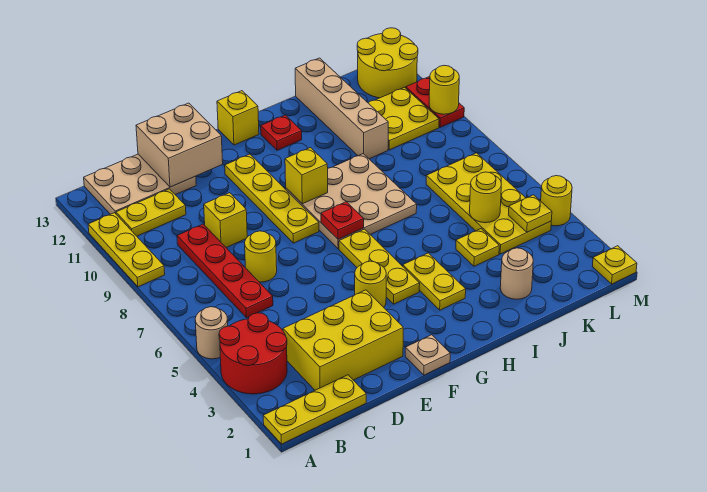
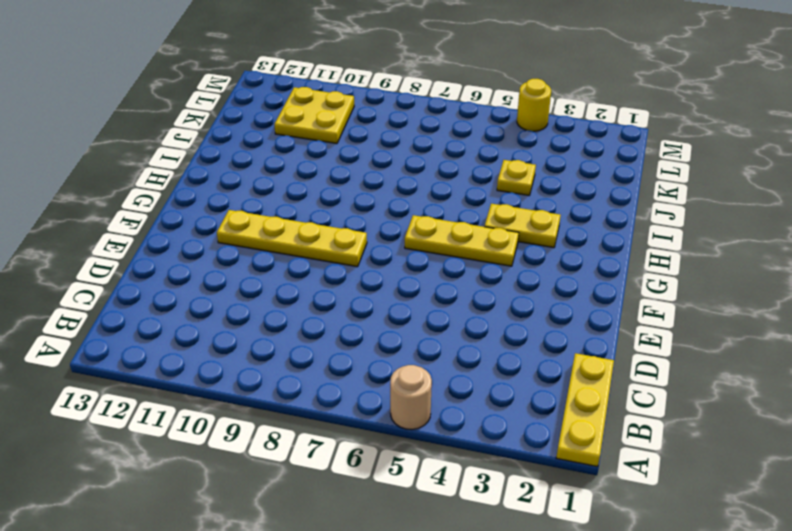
none -> red round brick A3:B4 level 1
none -> yellow plate A9:A11 level 1
none -> yellow plate B11:C11 level 1
none -> tan plate B12:D13 level 1

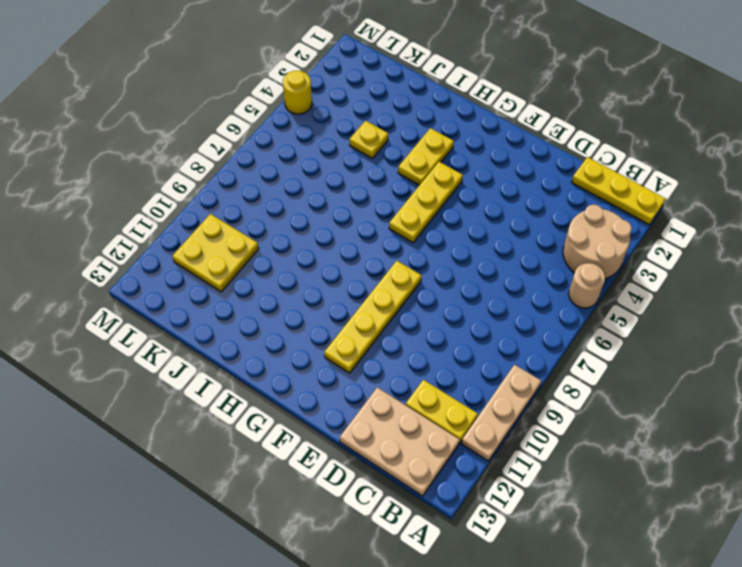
tan round brick A3:B4 level 1 -> red round brick A3:B4 level 1
tan plate A9:A11 level 1 -> yellow plate A9:A11 level 1
none -> yellow brick C2:E3 level 1
none -> red plate C6:C9 level 1
none -> yellow round brick D7 level 1
none -> yellow brick D9 level 1

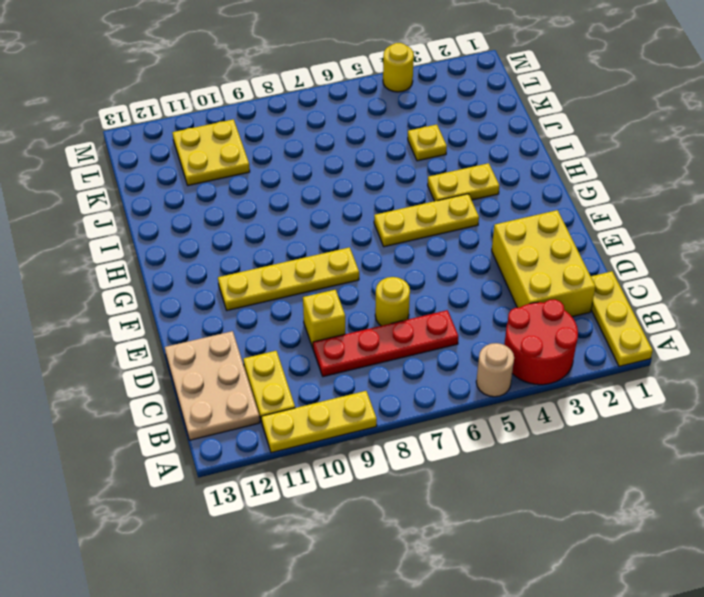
none -> tan plate F1 level 1
none -> yellow round brick F4 level 1
none -> tan plate G7:I9 level 1
none -> yellow brick G13 level 1

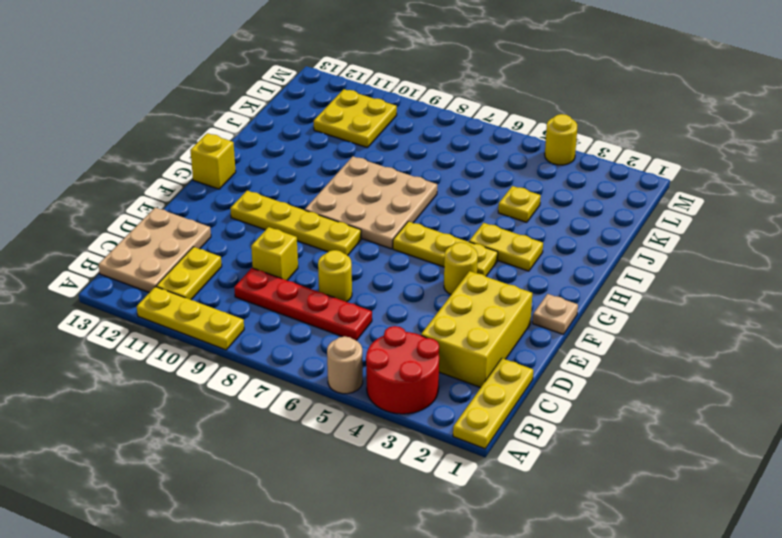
none -> red plate H12 level 1
none -> tan round brick J2 level 1
none -> tan brick J10:J13 level 1
none -> yellow plate K4:L7 level 1

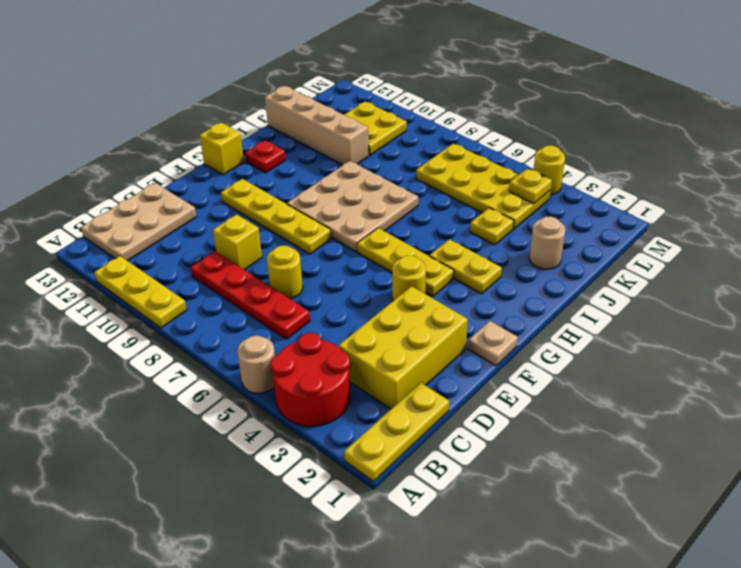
none -> yellow plate B11:C11 level 1
none -> yellow round brick L12:M13 level 1
none -> yellow plate M1 level 1
none -> red plate M10:M11 level 1

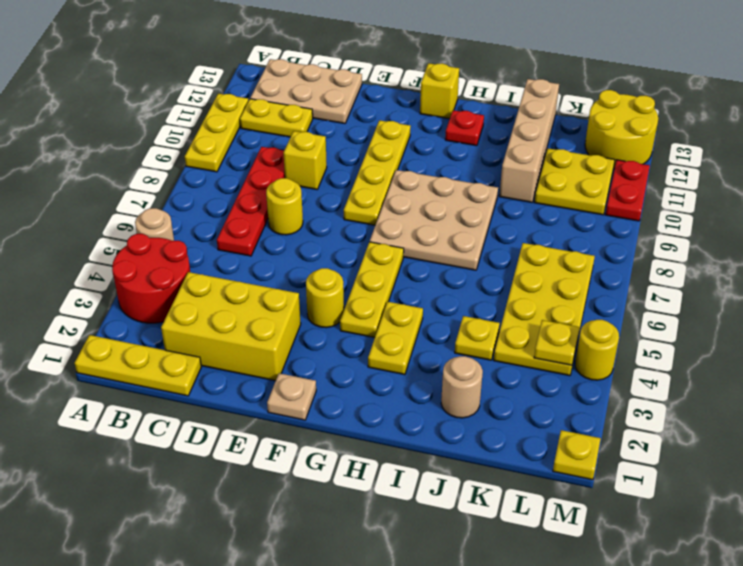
none -> tan brick D12:E13 level 2
none -> red plate G7 level 2
none -> yellow brick G9 level 2
none -> yellow round brick K5 level 2

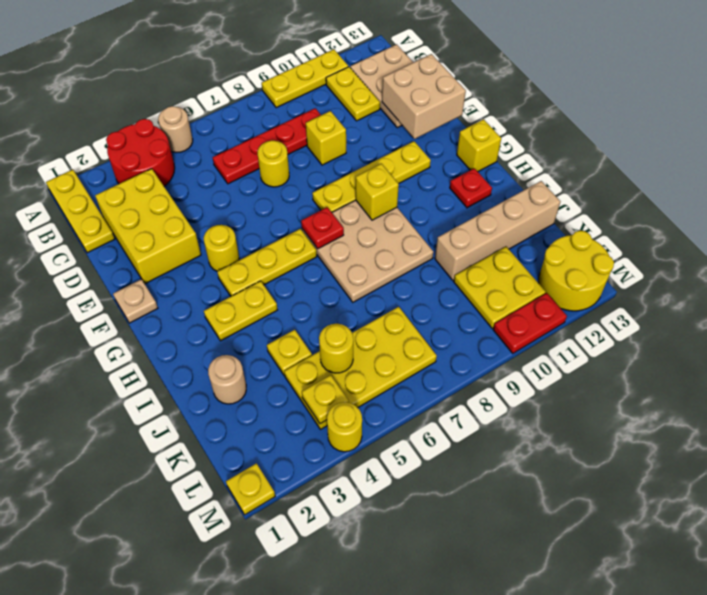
none -> yellow round brick M10 level 2

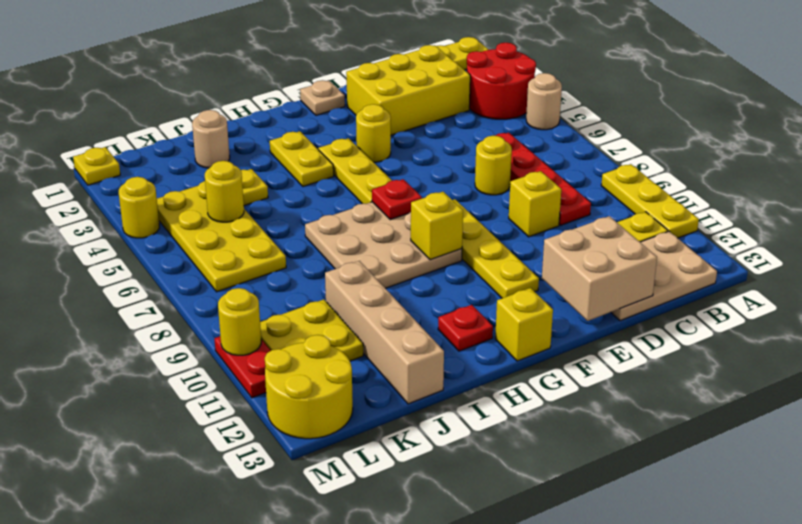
none -> yellow plate L4 level 2

